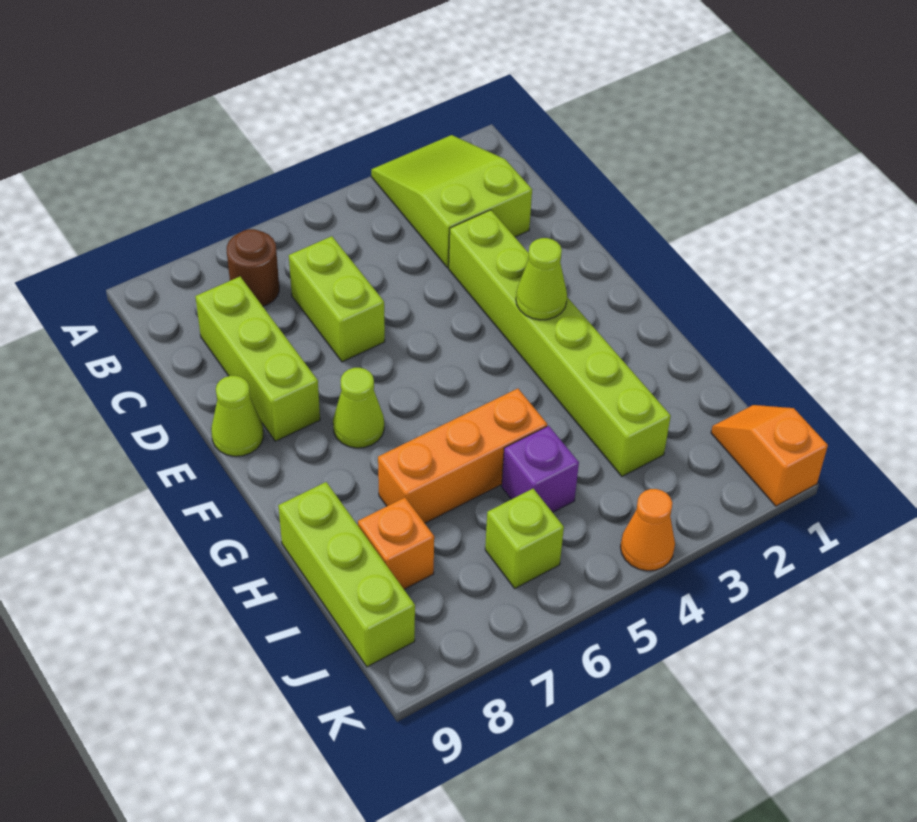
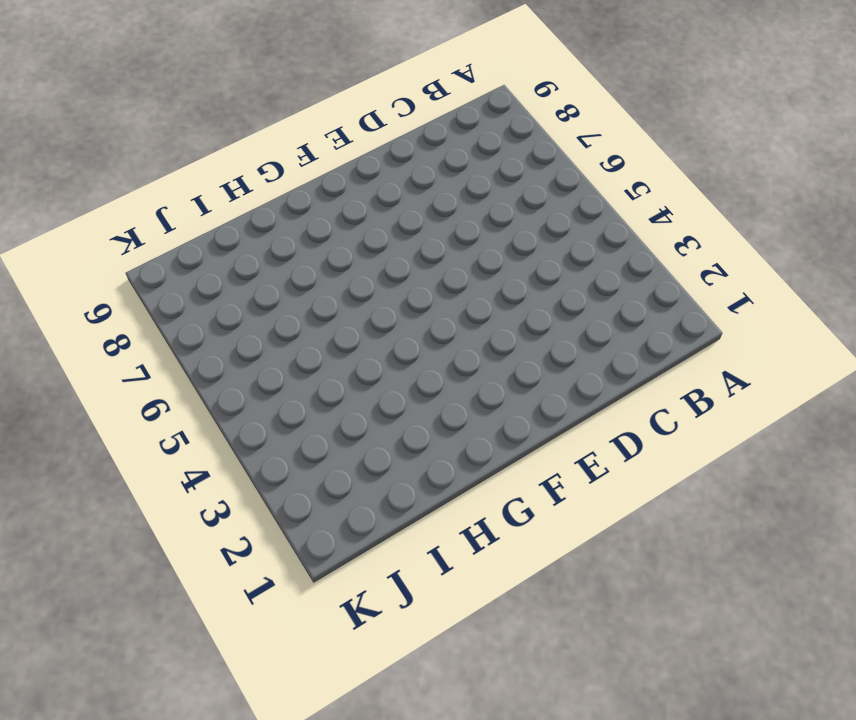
none -> lime slope A2:C3 level 1 top C
none -> brown round brick B7 level 1
none -> lime brick C6:D6 level 1

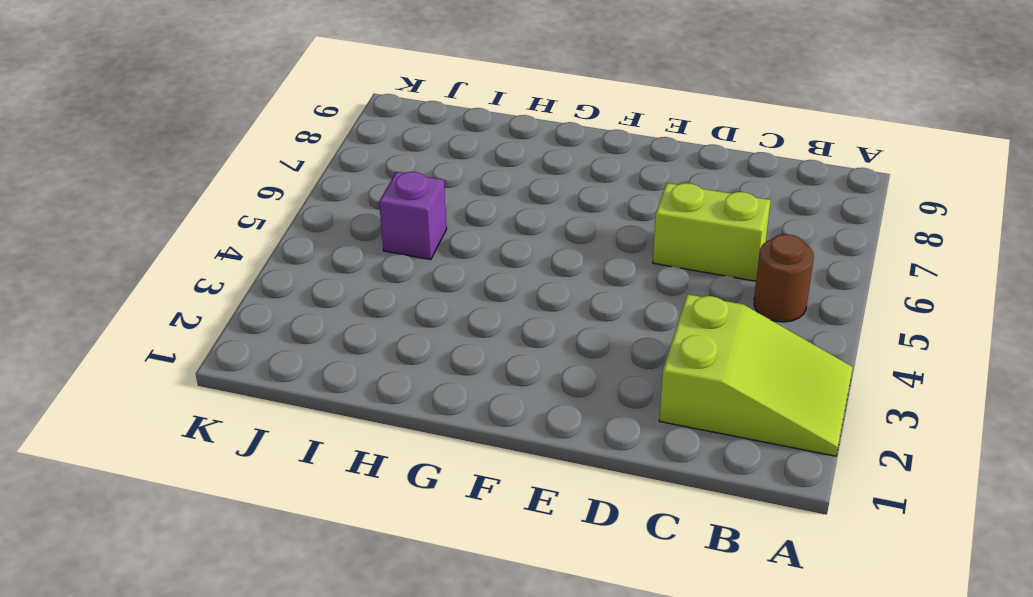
brown round brick B5 level 1 -> brown round brick B7 level 1
none -> lime brick C8:E8 level 1
none -> lime brick D3:I3 level 1
none -> lime cone E9 level 1

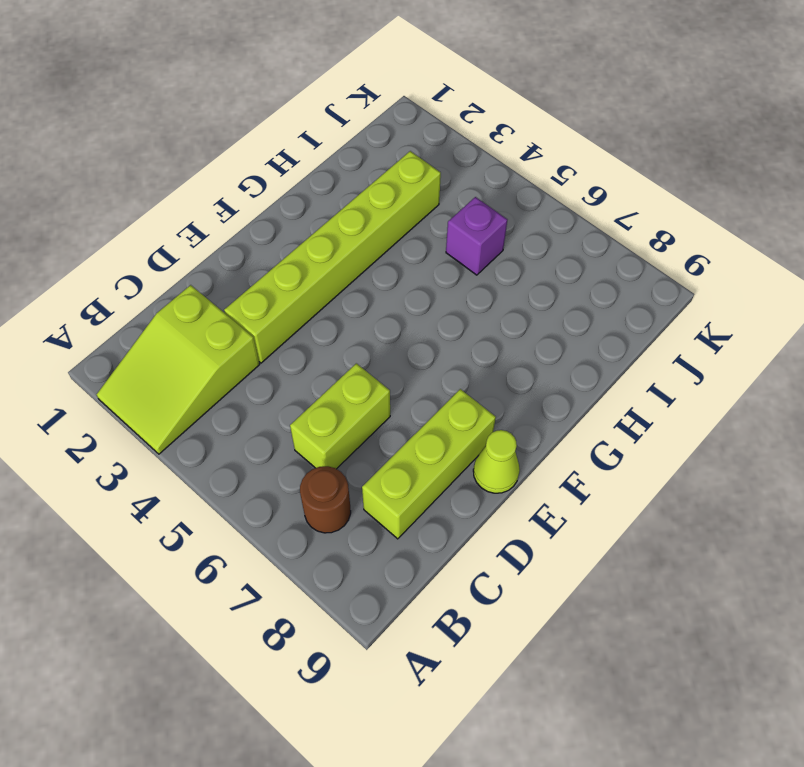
none -> lime cone F7 level 1
none -> orange brick H5:H7 level 1
none -> lime brick H9:J9 level 1

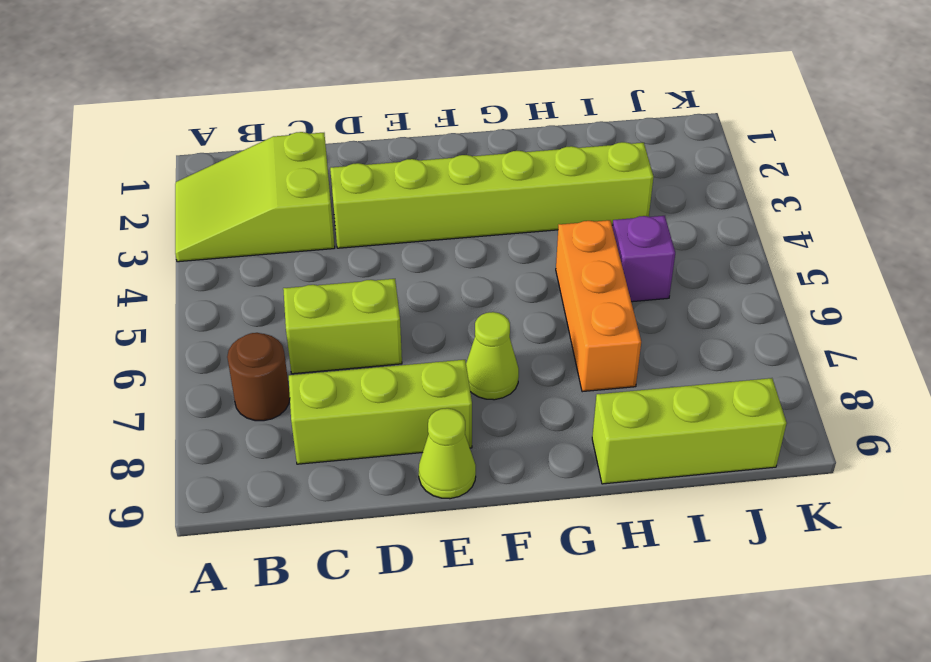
none -> orange brick I8 level 1
none -> orange slope J1:K1 level 1 top K
none -> lime brick J6 level 1

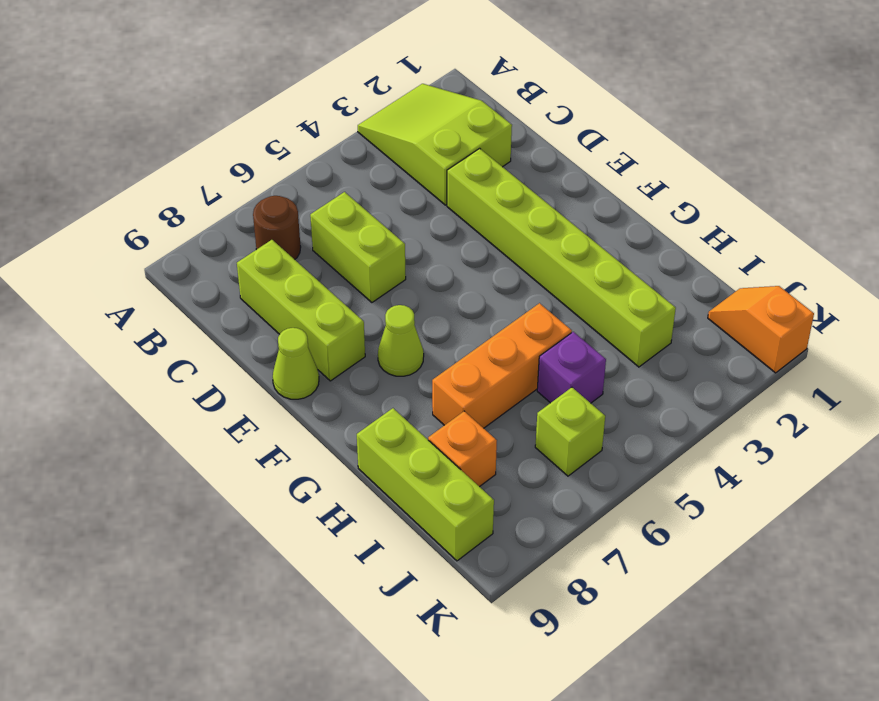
none -> orange cone K4 level 1
none -> lime cone F3 level 2

